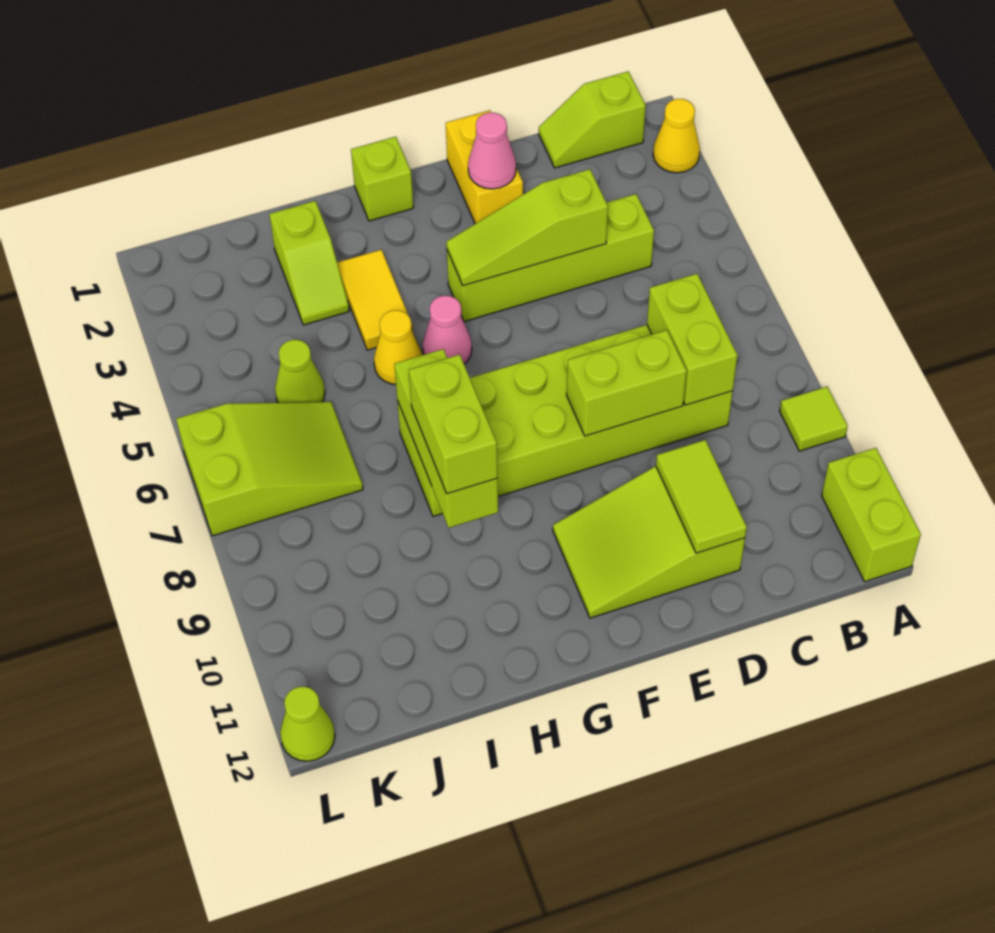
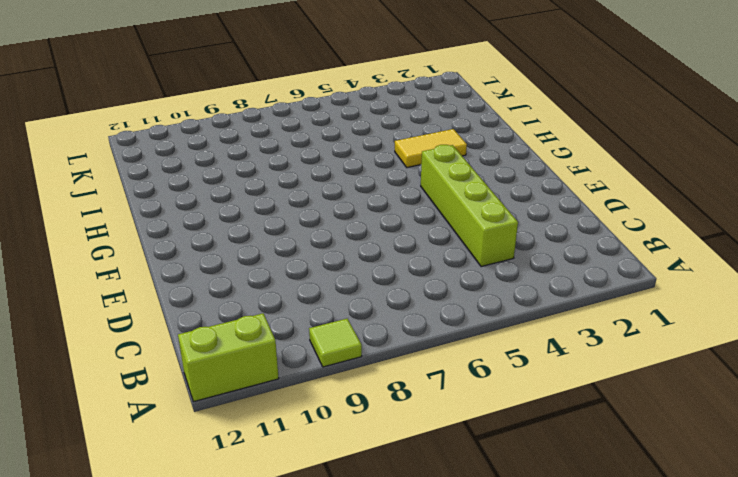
none -> yellow cone A2 level 1
none -> lime slope B1:C1 level 1 top B
none -> lime brick C7:H8 level 1

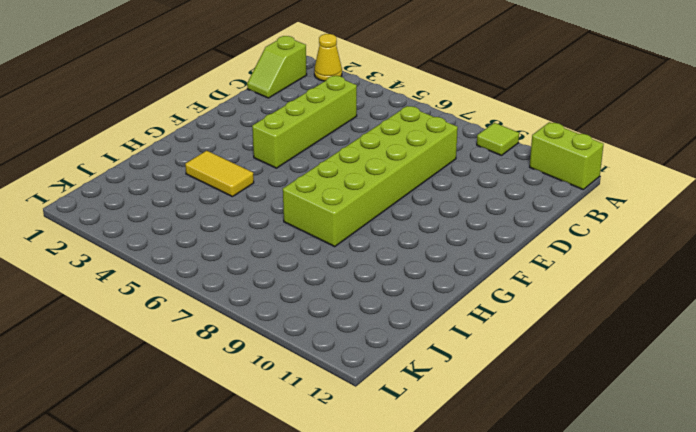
none -> lime slope D10:F11 level 1 top D
none -> yellow brick E1:E2 level 1
none -> lime brick G1 level 1

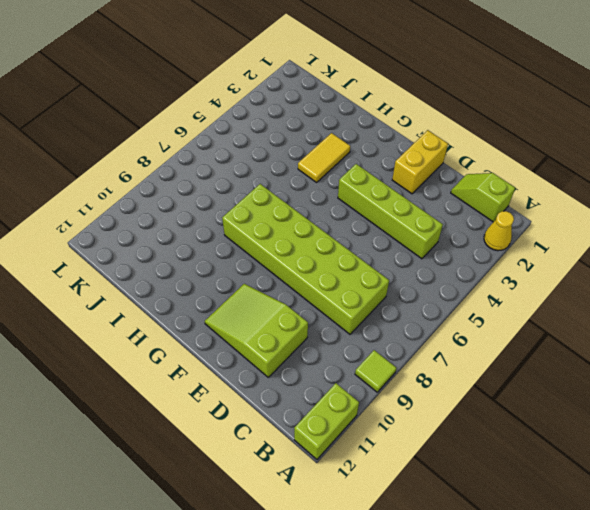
none -> lime brick G1 level 1
none -> pink cone G5 level 1
none -> yellow cone H5 level 1

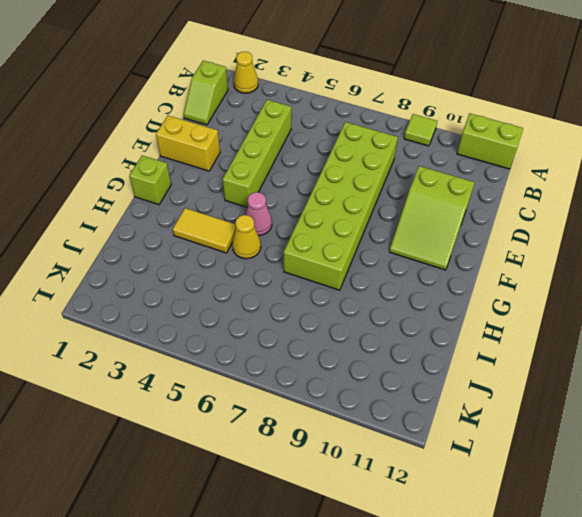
none -> lime slope I2:I3 level 1 top 2
none -> lime cone J5 level 1
none -> lime slope J6:L7 level 1 top L

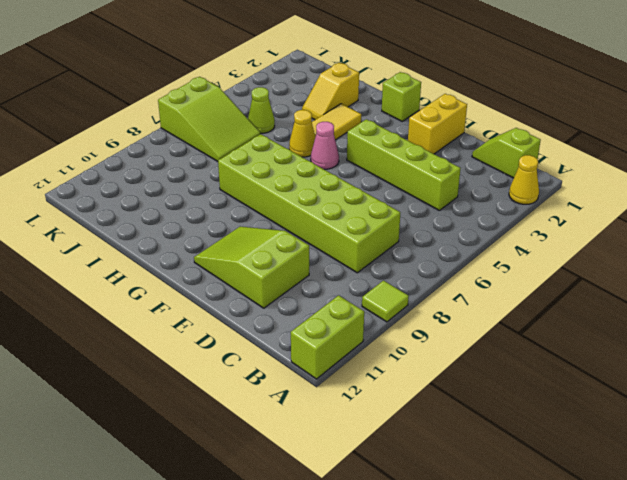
yellow slope I2:I3 level 1 top 2 -> lime slope I2:I3 level 1 top 2
none -> lime cone L12 level 1
none -> lime brick C7:C8 level 2
none -> lime slope D4:F4 level 2 top D

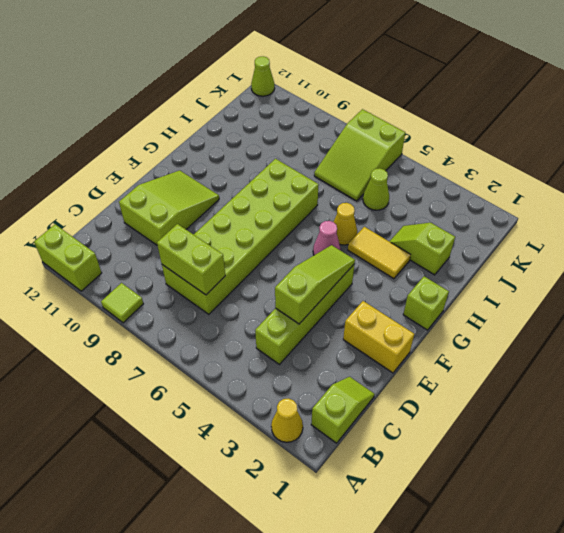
none -> lime brick D8:E8 level 2
none -> lime tile D10:D11 level 2
none -> pink cone E2 level 2

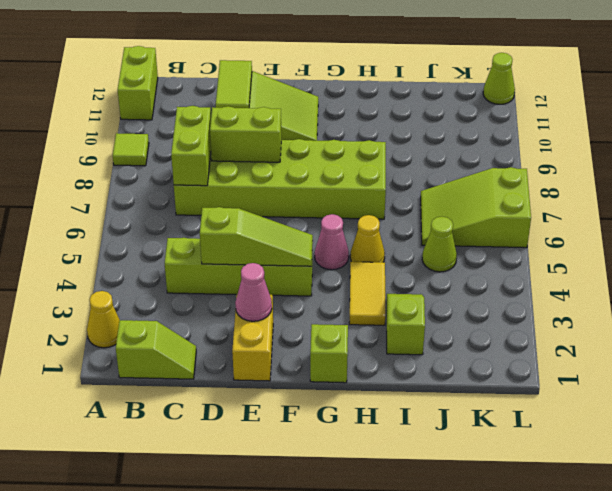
none -> lime brick H7:H9 level 2
none -> lime brick H8:H9 level 3

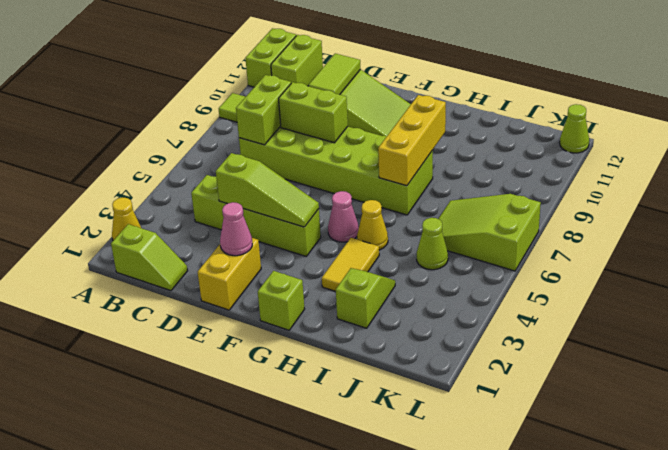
lime brick B11:B12 level 1 -> lime brick H8:H9 level 3
yellow brick H7:H9 level 2 -> lime brick H7:H9 level 2

